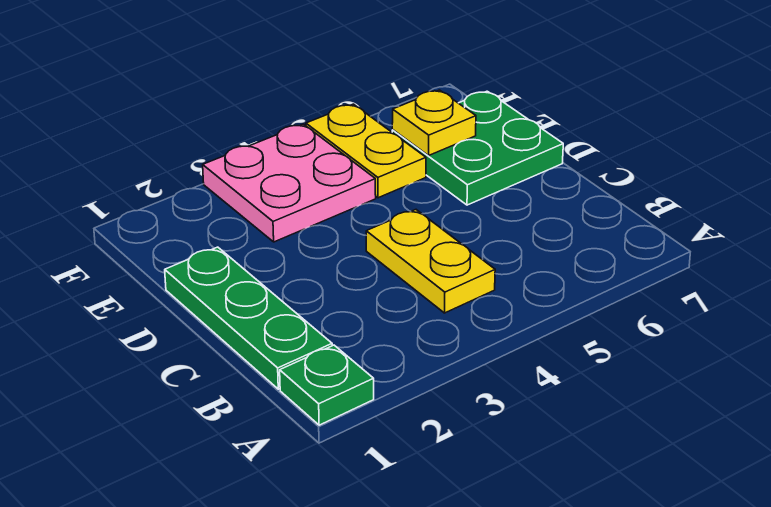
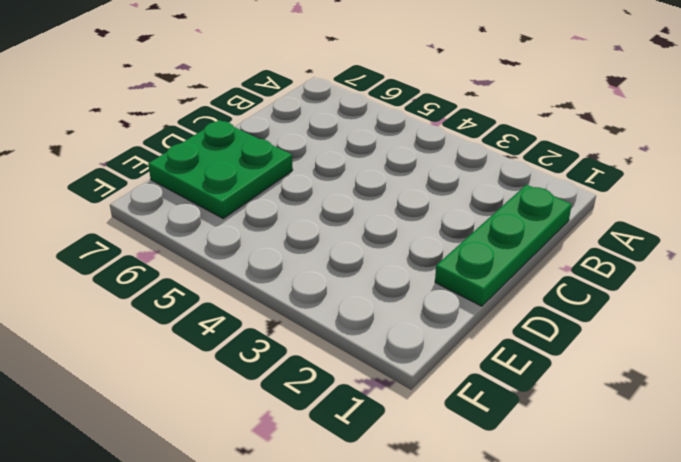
none -> green plate A1 level 1
none -> yellow plate B4:C4 level 1

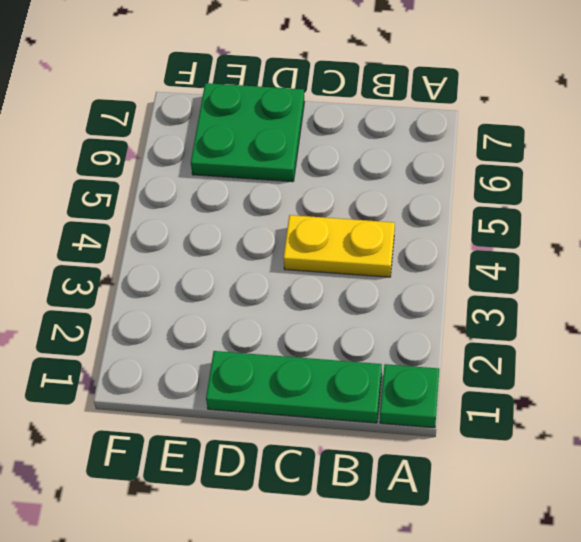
none -> pink plate E3:F4 level 1
none -> yellow plate E5:F5 level 1

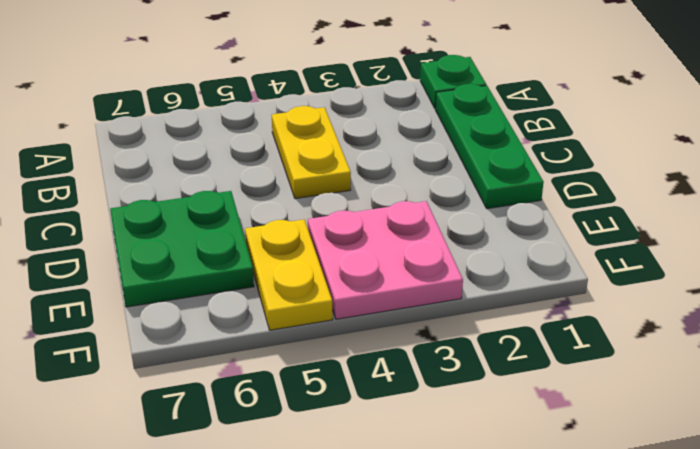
none -> yellow plate E6 level 2

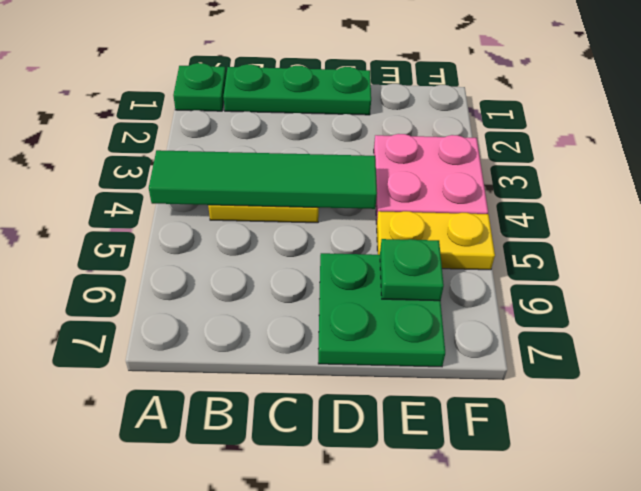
green tile A4:D4 level 2 -> none
green plate E6 level 2 -> yellow plate E6 level 2

